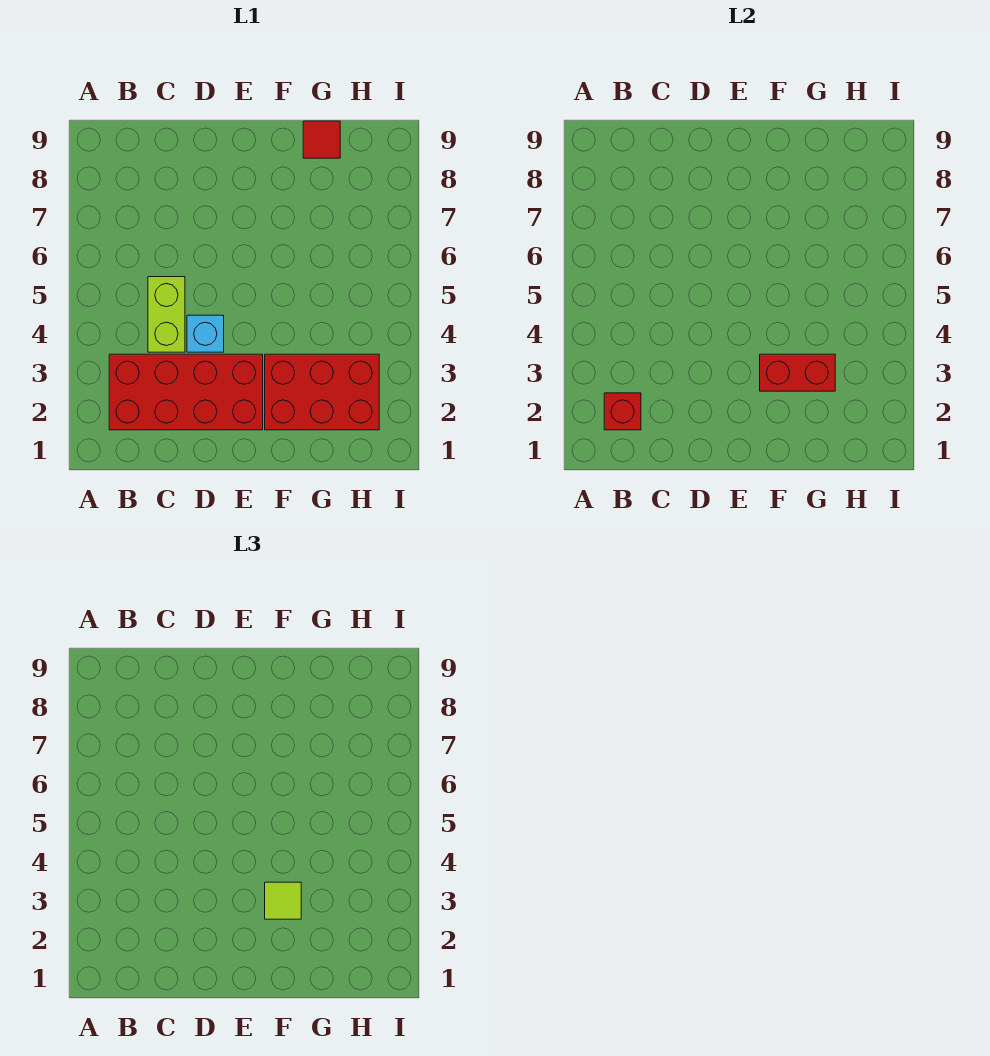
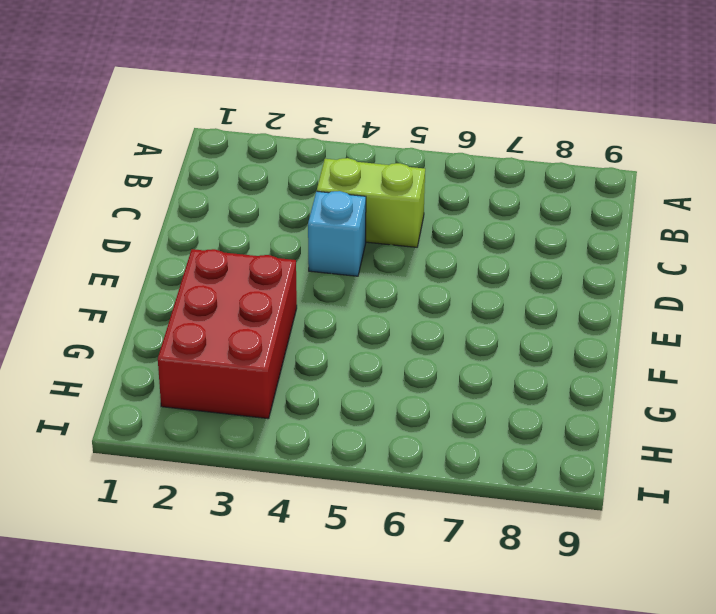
none -> red brick B2:E3 level 1
none -> red tile G9 level 1

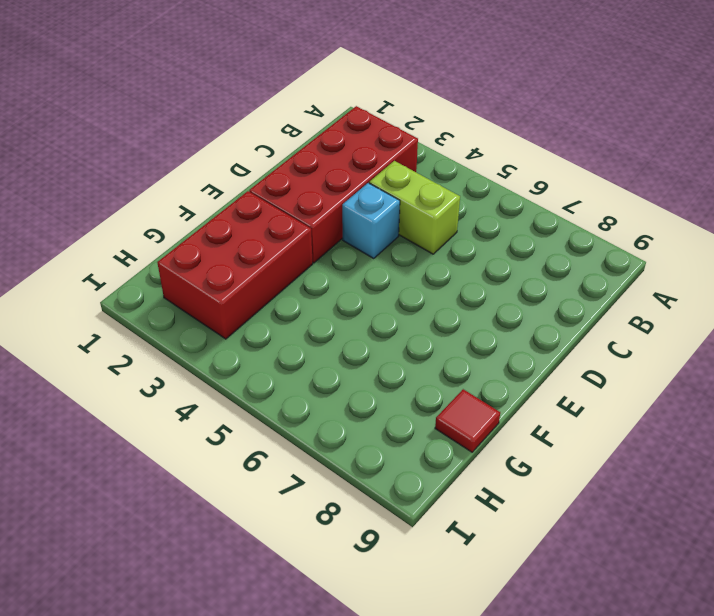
none -> red brick B2 level 2
none -> red brick F3:G3 level 2

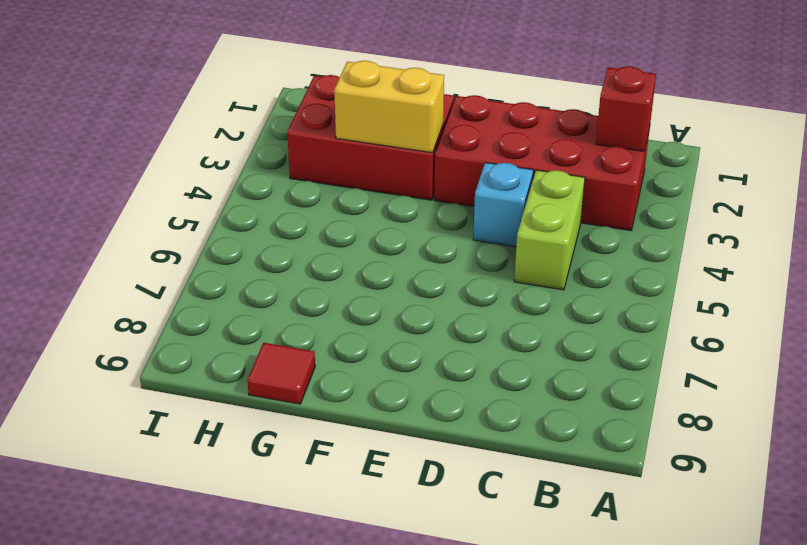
yellow brick F3:G3 level 2 -> red brick F3:G3 level 2
none -> lime tile F3 level 3

